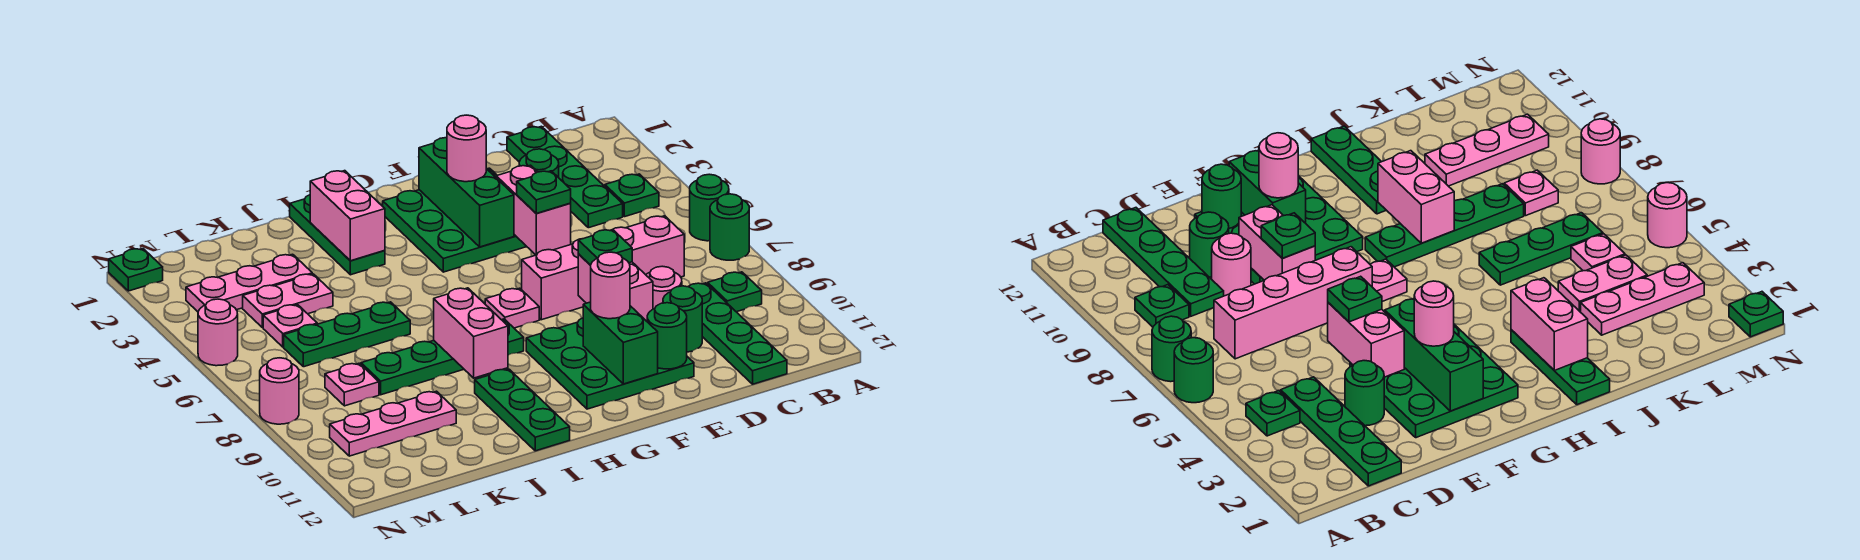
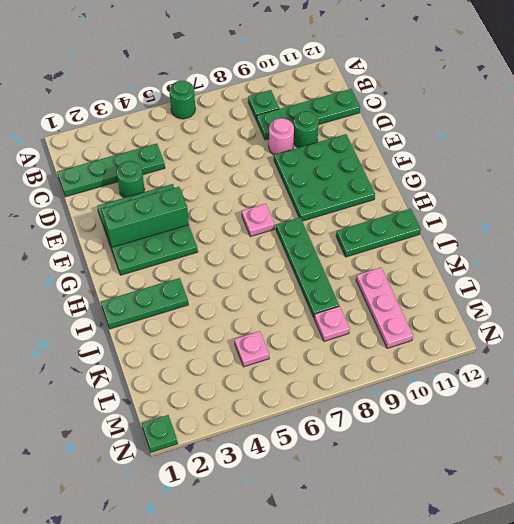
none -> green round brick A7 level 1
none -> green plate B4 level 1
none -> pink brick C7:F7 level 1
none -> green plate J6:L6 level 1

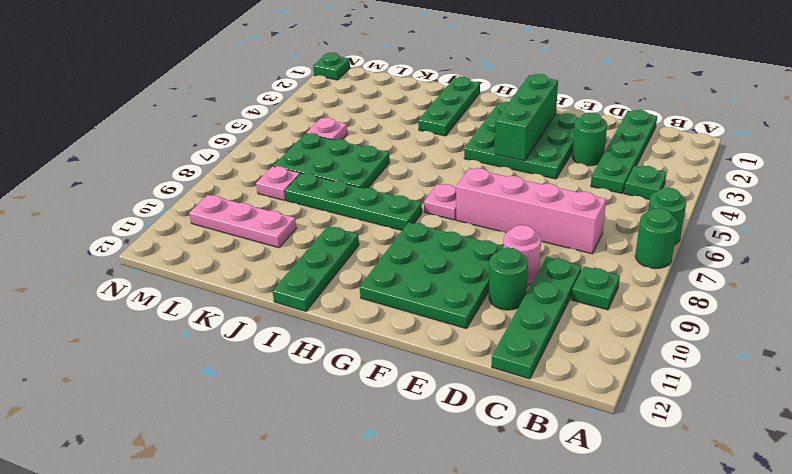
green plate J6:L7 level 1 -> green plate J6:L6 level 1
none -> pink plate K3:M3 level 1
none -> pink plate K4:L4 level 1
none -> pink round brick N5 level 1
none -> pink round brick N8 level 1

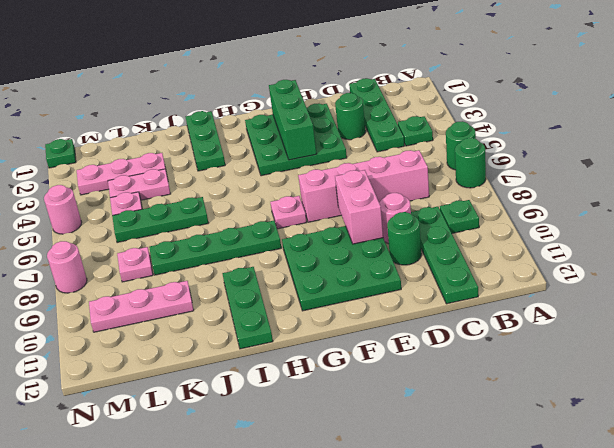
none -> pink brick E4:E5 level 2
none -> green round brick E11 level 2
none -> green brick F10:F11 level 2
none -> pink brick I2:I3 level 2

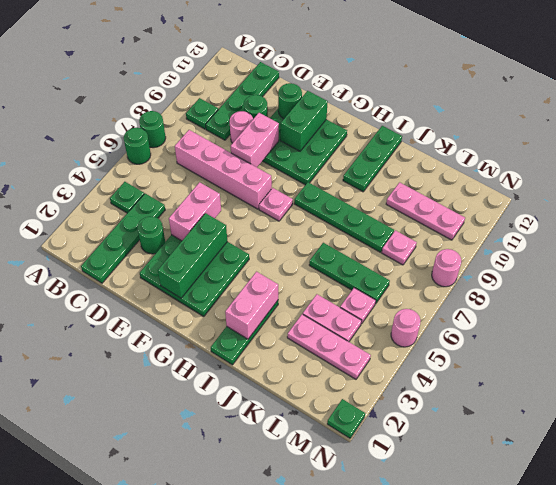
none -> pink brick I8:I9 level 2
none -> green plate E5 level 3
none -> green plate E8 level 3
none -> pink round brick F3 level 3

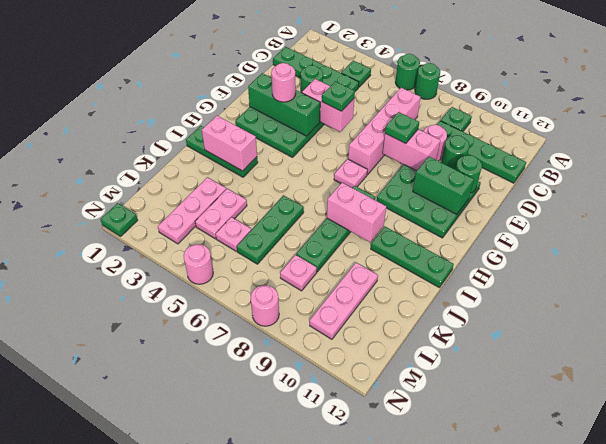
none -> pink round brick F10 level 3

